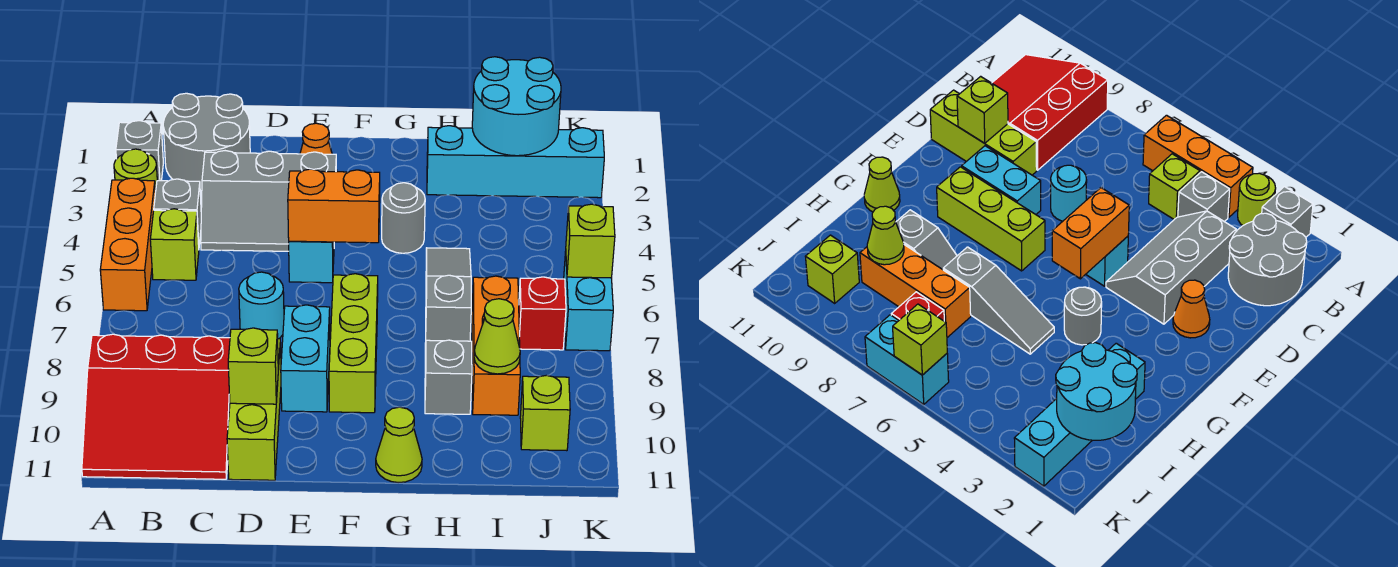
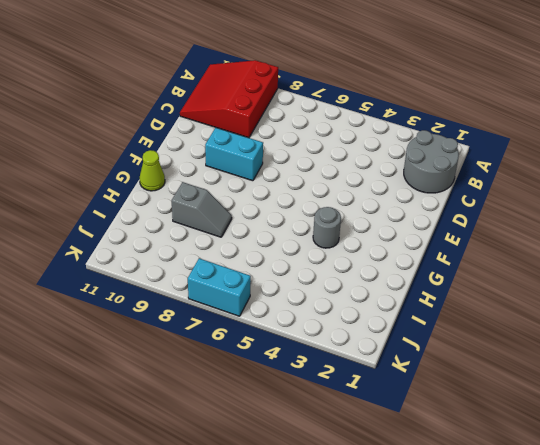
none -> grey brick A2 level 1
none -> lime round brick A3 level 1
none -> orange brick A4:A6 level 1

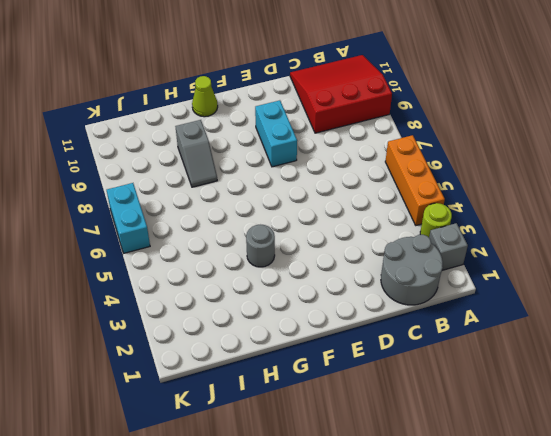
none -> grey brick B4 level 1
none -> lime brick B5 level 1
none -> grey slope C3:E4 level 1 top 3

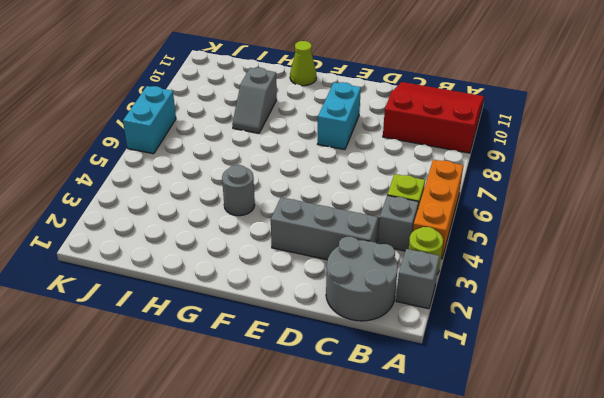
none -> cyan round brick D7 level 1
none -> lime brick D9:D11 level 1
none -> orange cone E2 level 1

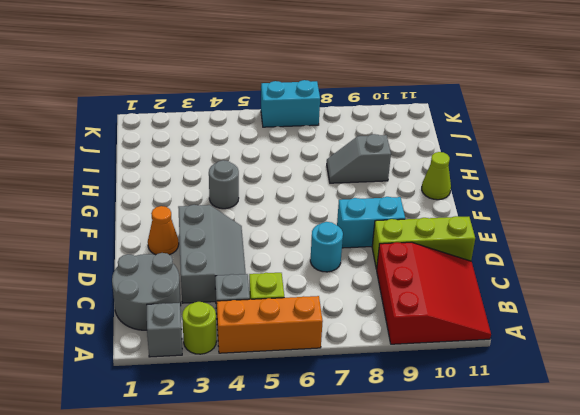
none -> cyan brick E5 level 1
none -> lime brick F7:F9 level 1
none -> cyan brick H2:K2 level 1

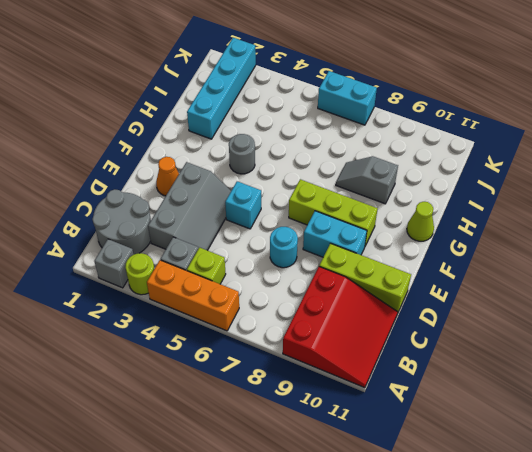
none -> grey slope H5:H7 level 1 top 7
none -> orange brick I7:I9 level 1
none -> red brick J7 level 1

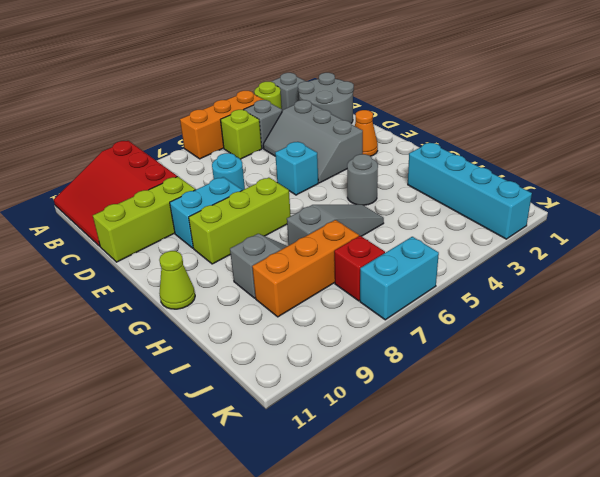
none -> lime brick J10 level 1
none -> lime brick D10 level 2
none -> orange brick E5:F5 level 2

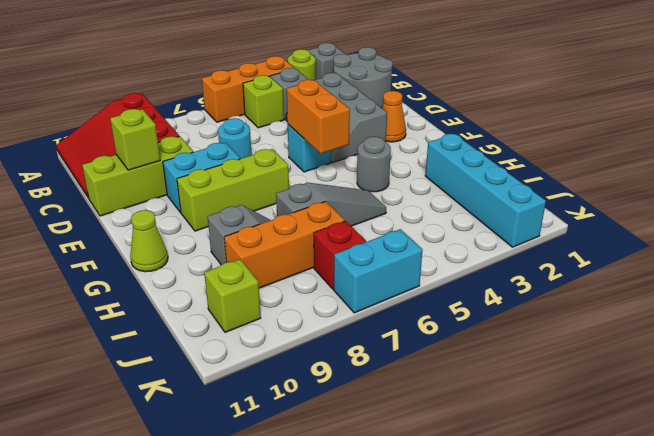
none -> cyan round brick I1:J2 level 2
none -> lime cone I9 level 2
none -> lime brick K6 level 2

